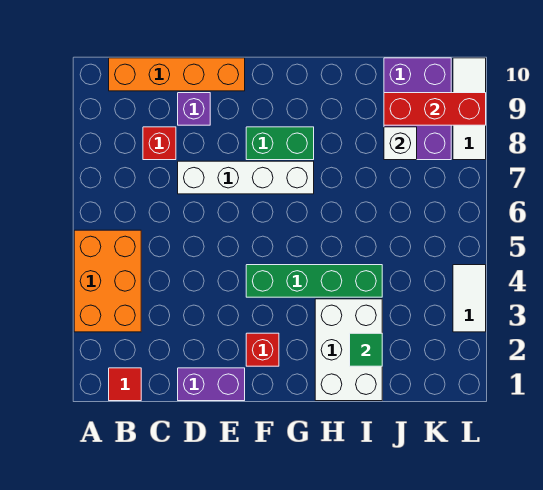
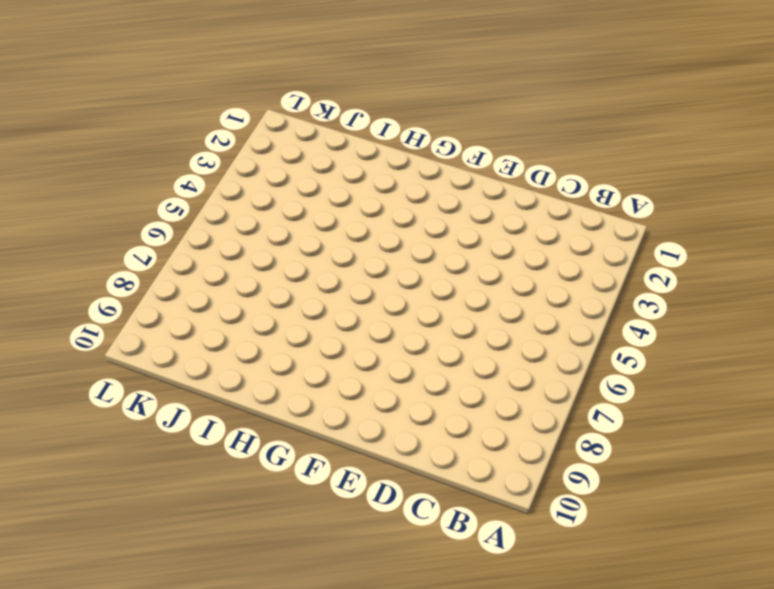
none -> orange brick A3:B5 level 1
none -> red tile B1 level 1
none -> orange brick B10:E10 level 1

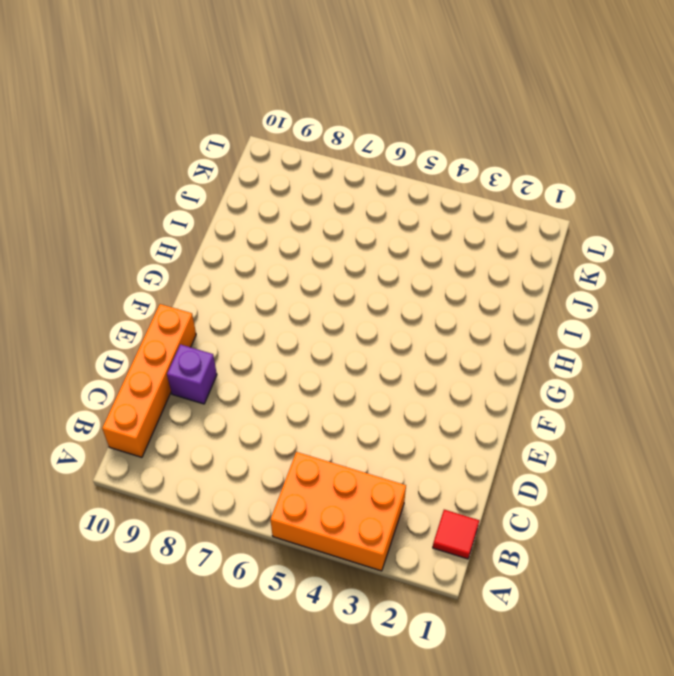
none -> red brick C8 level 1
none -> purple brick D1:E1 level 1
none -> white brick D7:G7 level 1

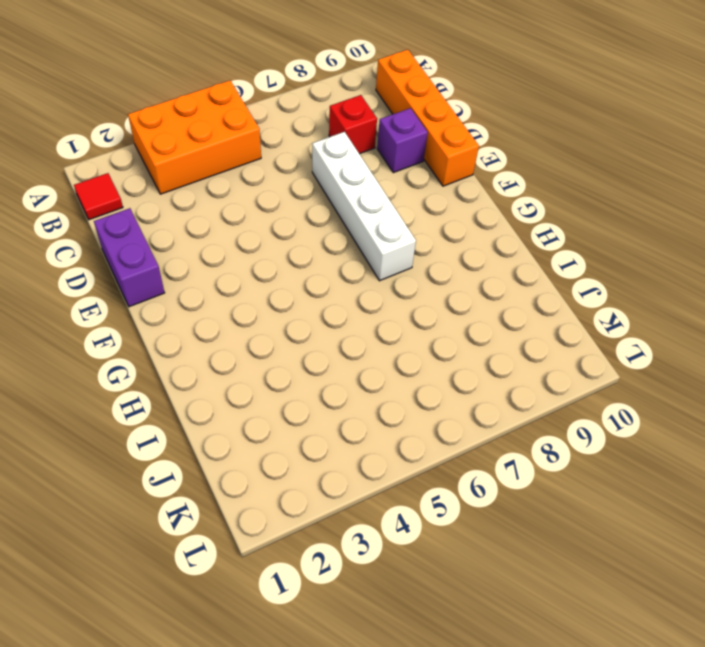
none -> red brick F2 level 1
none -> green brick F4:I4 level 1
none -> green brick F8:G8 level 1

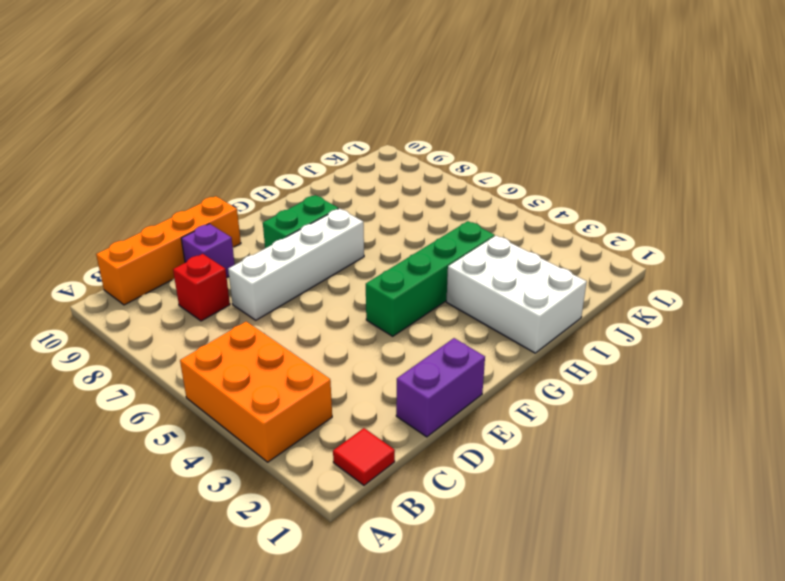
none -> red brick F2 level 1
none -> purple brick J8:K10 level 1
none -> white tile L3:L4 level 1

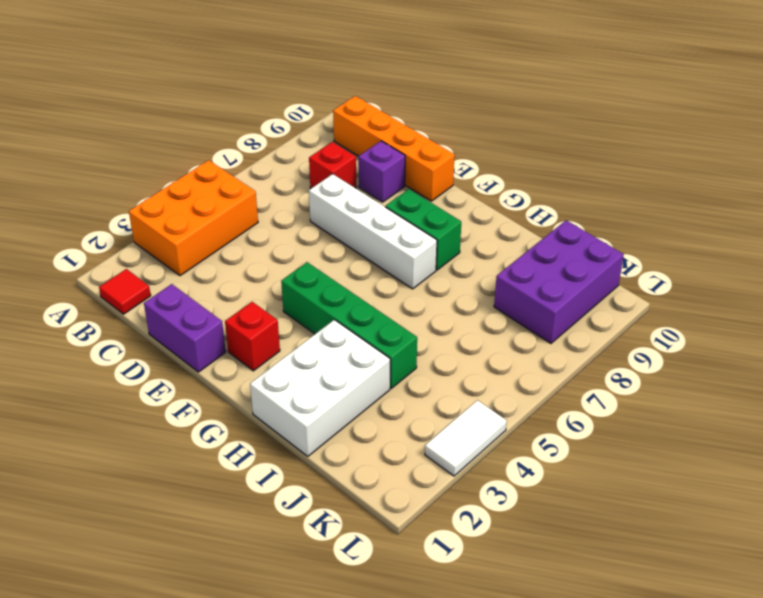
none -> white tile L8:L10 level 1
none -> green tile I2 level 2
none -> white brick J8 level 2

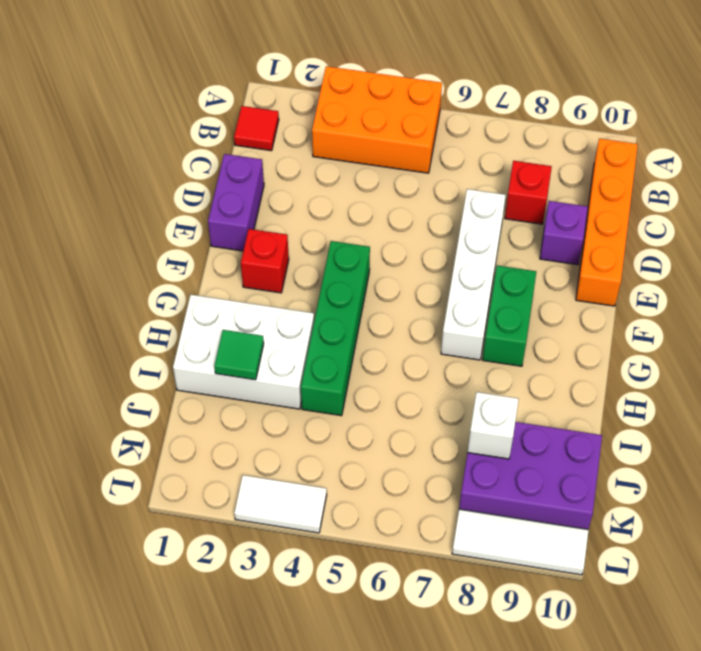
none -> red brick J9:L9 level 2

